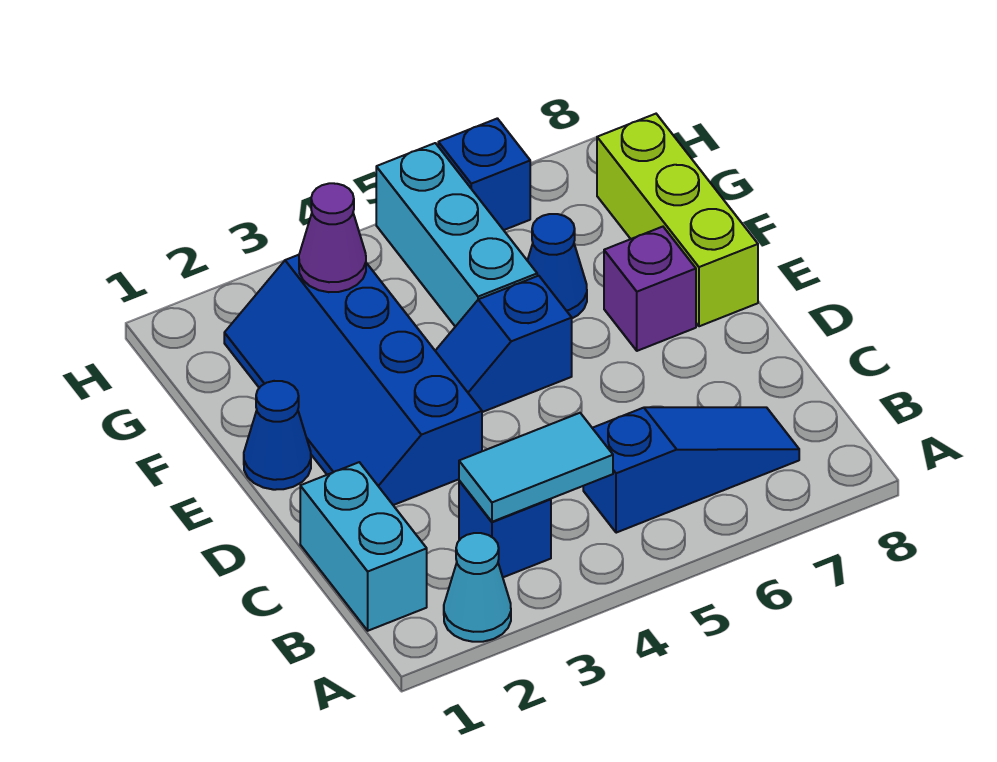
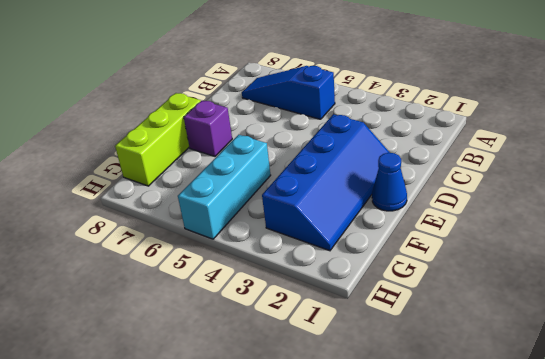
none -> cyan cone A2 level 1
none -> cyan brick B1:C1 level 1
none -> blue brick B3 level 1

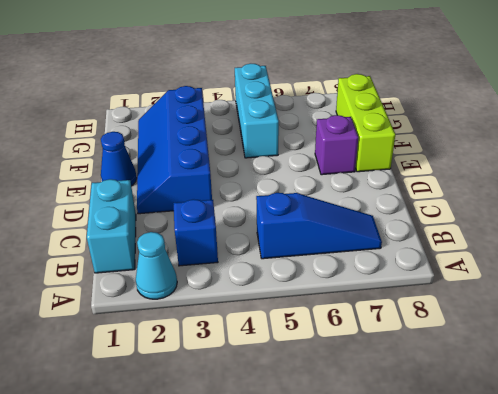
none -> blue slope E4:E5 level 1 top 5
none -> blue cone F6 level 1
none -> blue brick H6 level 1

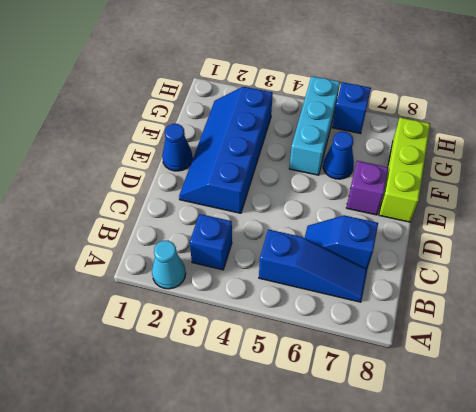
blue slope C6:C7 level 1 top 7 -> blue slope E4:E5 level 1 top 5
none -> cyan brick B1:C1 level 1
none -> cyan tile B3:B4 level 2
none -> purple cone G3 level 2

